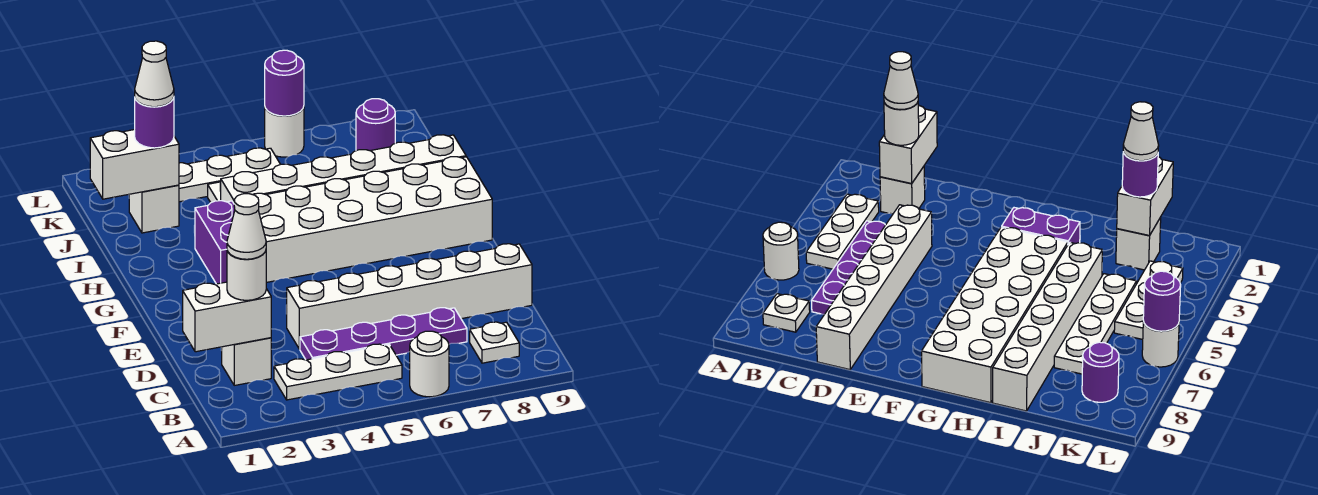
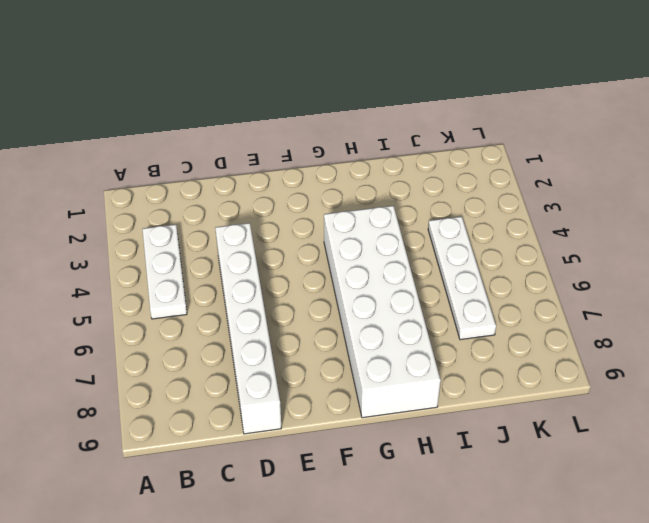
none -> white round brick A6 level 1
none -> white plate B8 level 1
none -> white brick C2 level 1

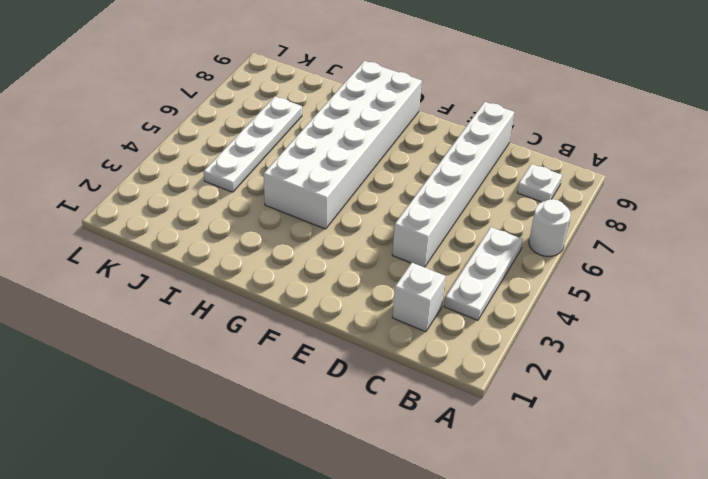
none -> purple plate C4:C7 level 1
none -> purple brick G3:H3 level 1
none -> white brick I4:I9 level 1

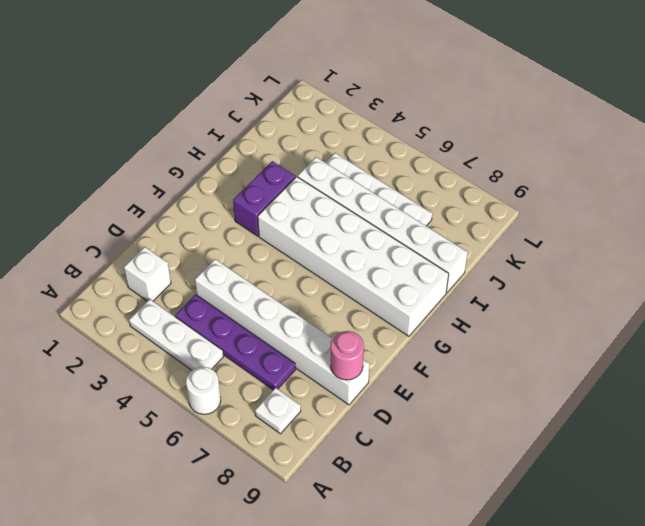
pink round brick D9 level 2 -> none
none -> white brick J2 level 1
none -> white plate K3:K5 level 1
none -> purple round brick K8 level 1

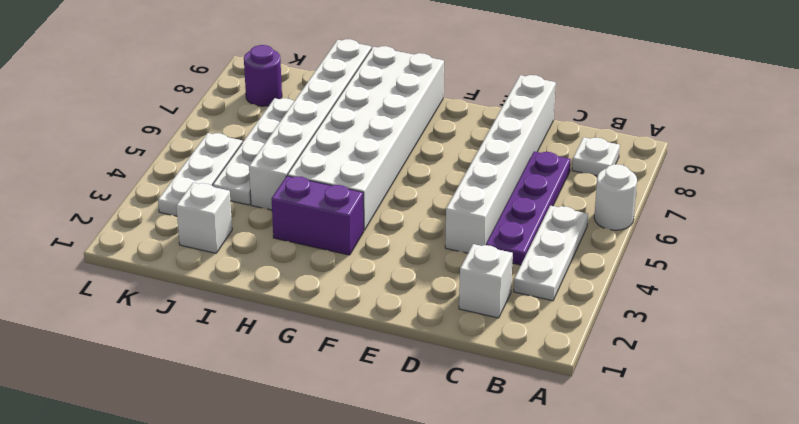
none -> white round brick L6 level 1
none -> white brick C1:C2 level 2
none -> white brick J1:J2 level 2

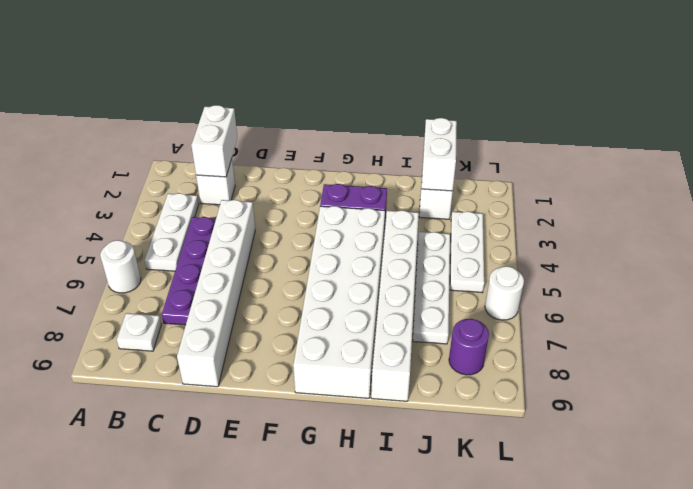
none -> purple round brick L6 level 2
none -> white round brick C2 level 3
none -> purple round brick J2 level 3

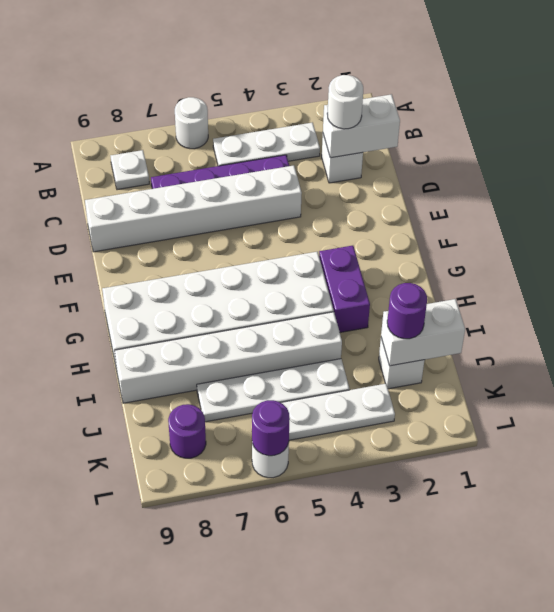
none -> white cone C2 level 4
none -> white cone J2 level 4

